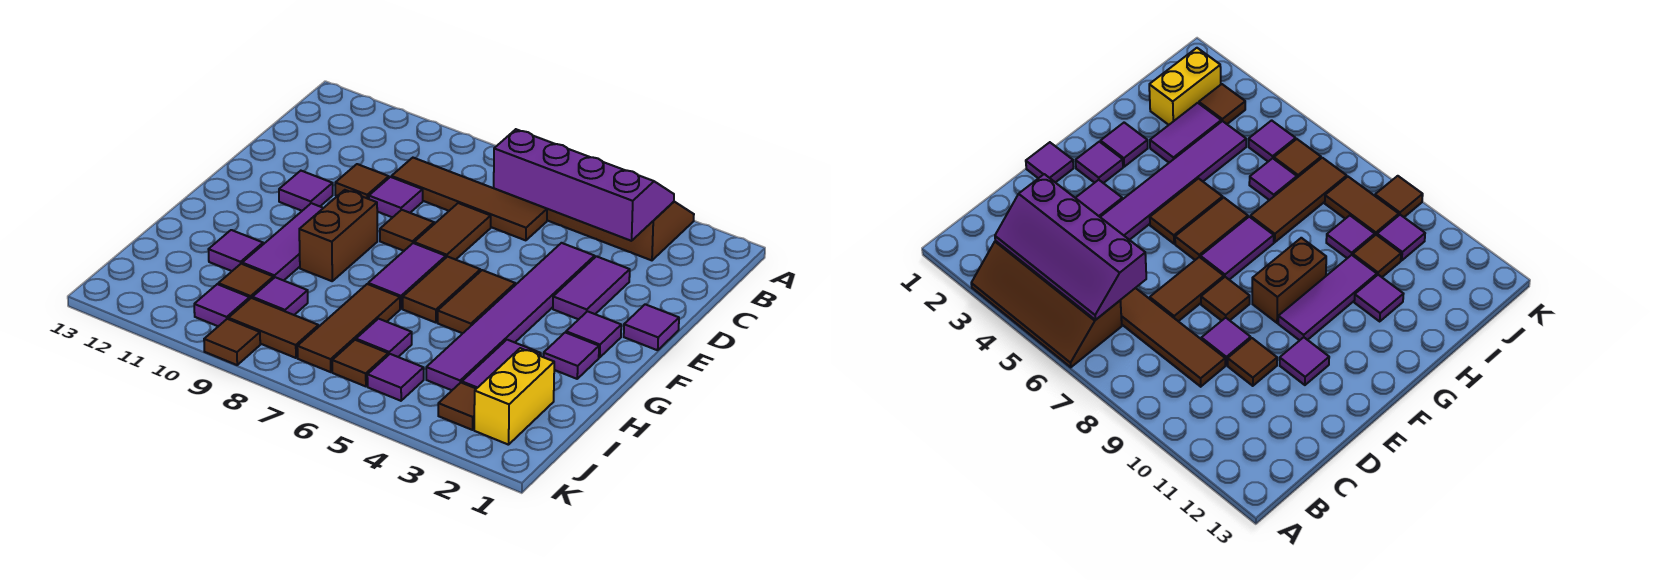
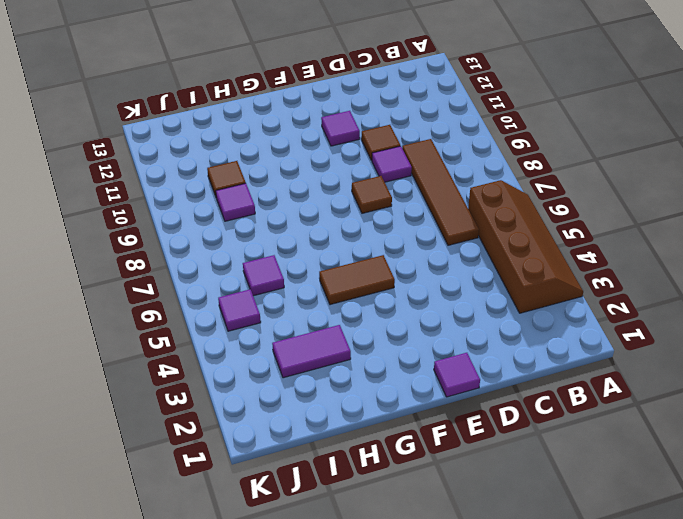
none -> purple tile D3:E3 level 1
none -> purple tile D4:I4 level 1
none -> brown tile D7:E7 level 1
none -> purple tile F2 level 1

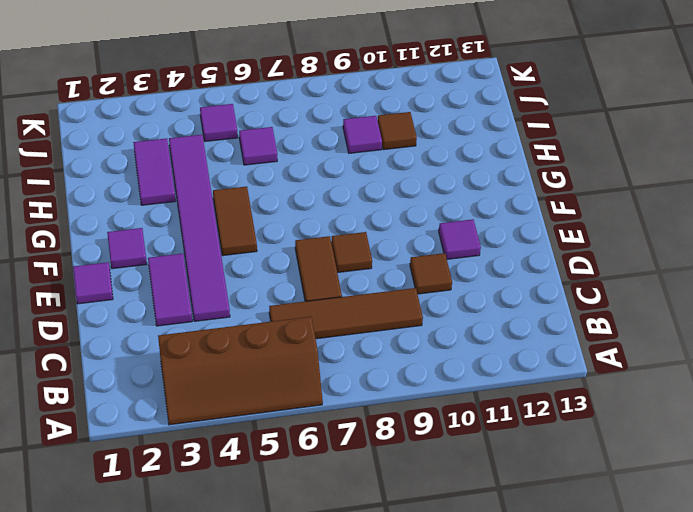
none -> purple tile D9 level 1
none -> brown tile F6:G6 level 1
none -> purple tile F7:G7 level 1
none -> brown brick F9:G9 level 1

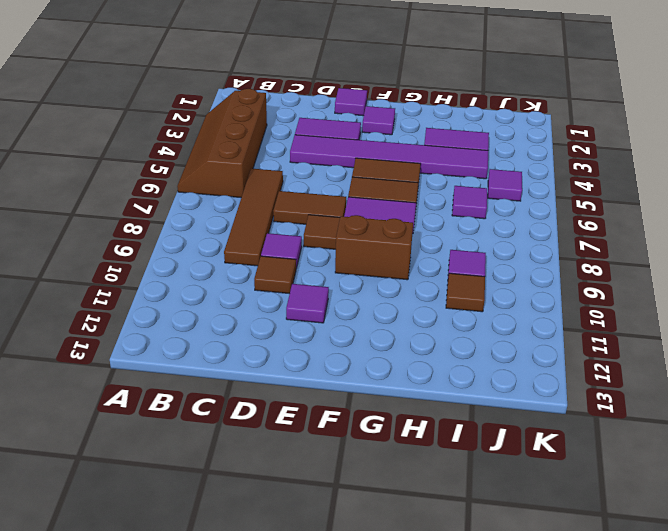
none -> purple tile F10:H10 level 1
none -> purple tile G2 level 1
none -> brown tile H7:J7 level 1
none -> purple tile H11 level 1

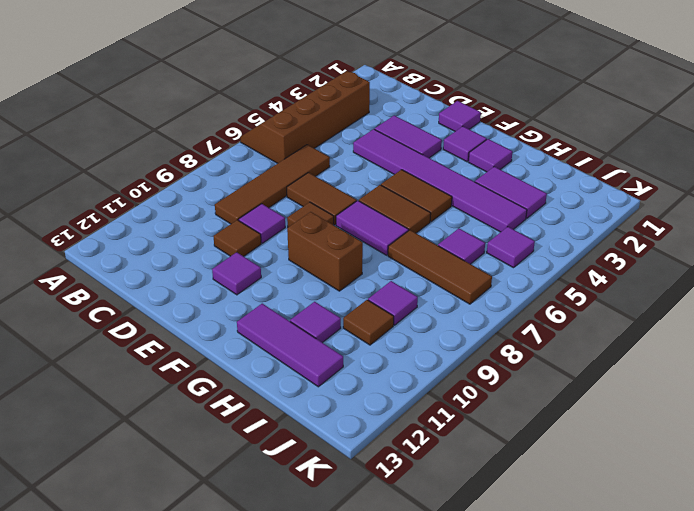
purple tile G12:I12 level 1 -> purple tile F10:H10 level 1
none -> yellow brick I2:J2 level 1
none -> brown tile J3 level 1
none -> brown tile J6 level 1
none -> brown tile J8:J9 level 1

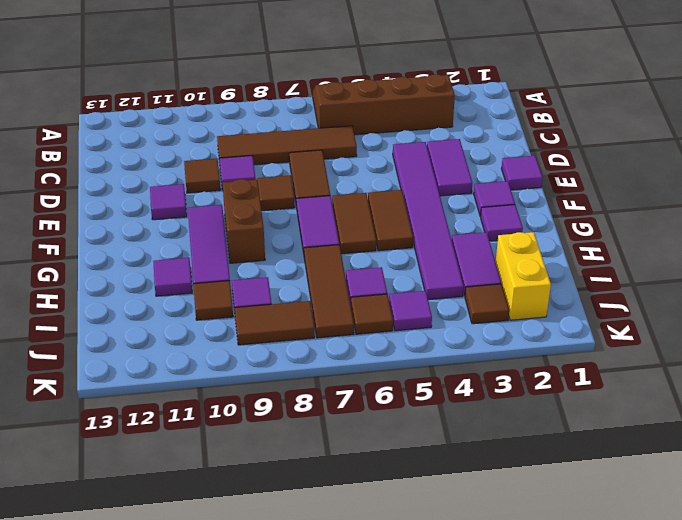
none -> purple tile J10 level 1
none -> brown tile K9 level 1
none -> purple slope B3:C6 level 2 top C

